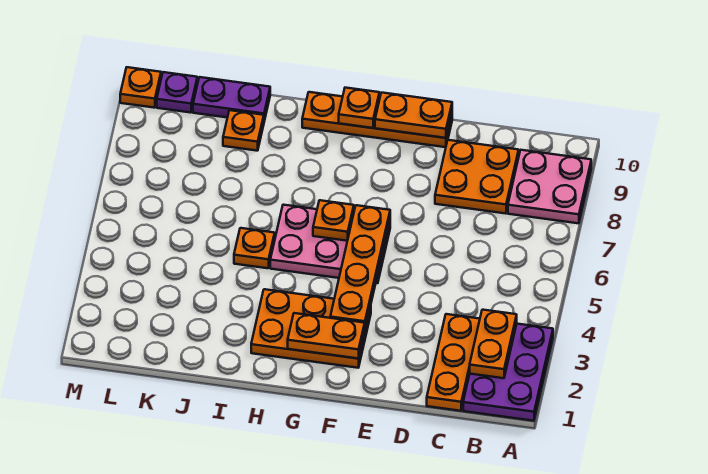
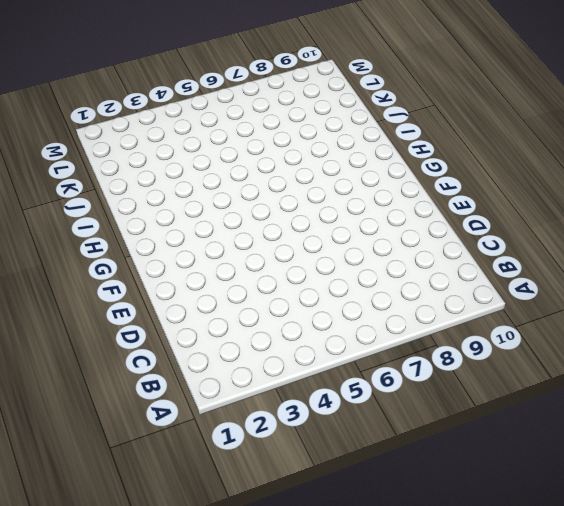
none -> purple plate A1:B3 level 1
none -> pink plate A8:B9 level 1
none -> orange plate C1:C3 level 1

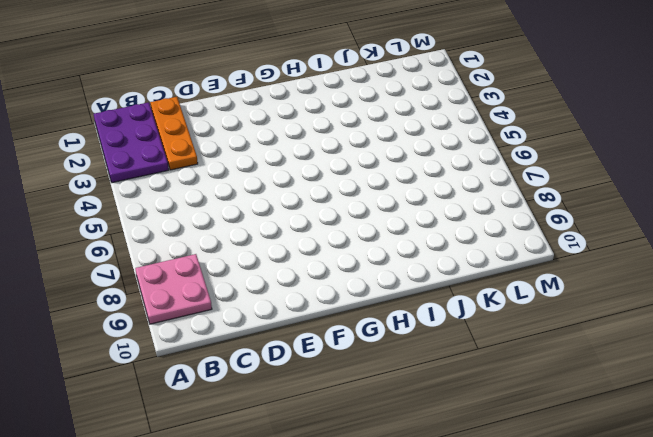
none -> orange plate C8:D9 level 1
none -> orange plate E10:H10 level 1
none -> orange plate F2:H3 level 1

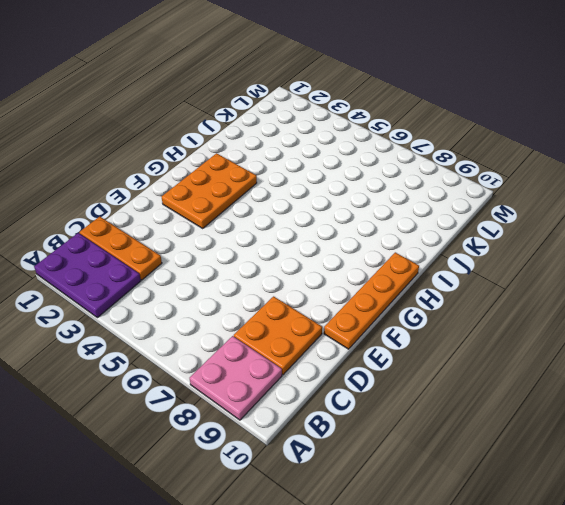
none -> pink plate F5:H6 level 1
none -> orange plate I5 level 1
none -> orange plate J9 level 1

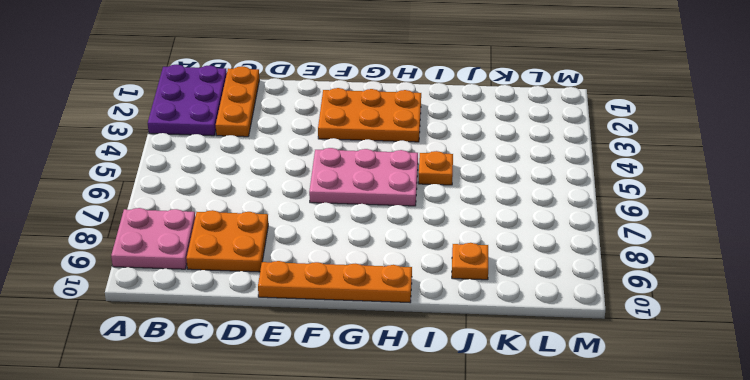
none -> purple plate J10:K10 level 1
none -> purple plate L10 level 1
none -> orange plate M10 level 1

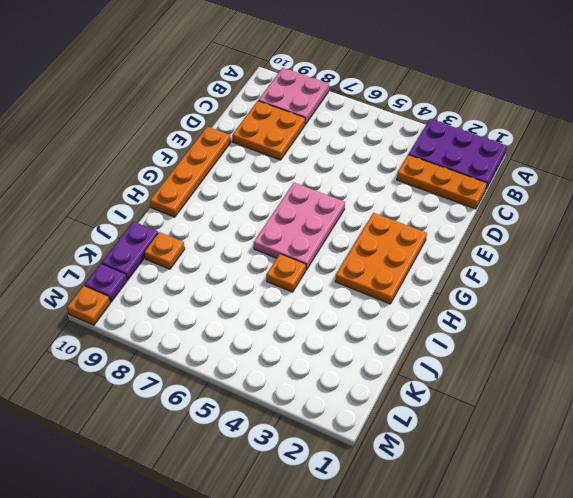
none -> orange plate B2:B3 level 2
none -> orange plate E10:F10 level 2
none -> orange plate F2:G2 level 2

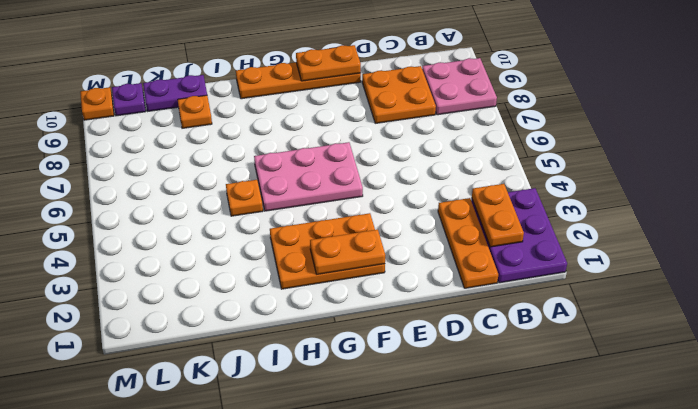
none -> orange plate F3:F6 level 2
none -> orange plate G6 level 2
none -> orange plate G10 level 2

